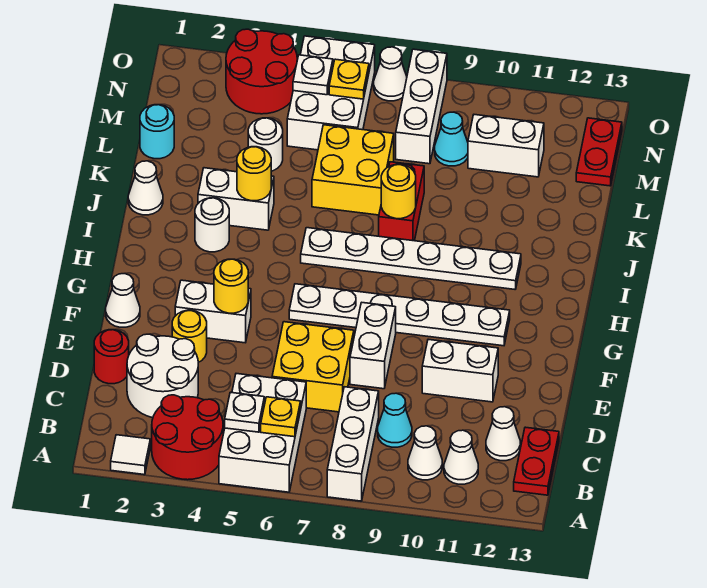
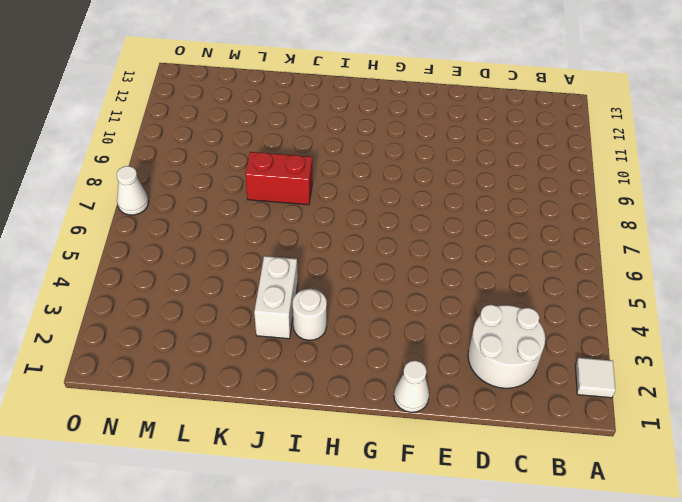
none -> red round brick A3:B4 level 1
none -> white brick A5:C6 level 1
none -> white brick A8:C8 level 1
none -> white cone B10 level 1

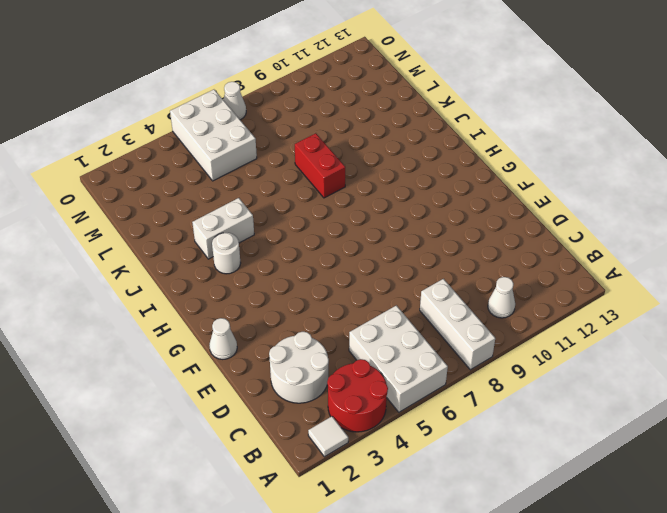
none -> white cone B11 level 1
none -> red plate B13:C13 level 1
none -> cyan cone C9 level 1
none -> white cone C12 level 1

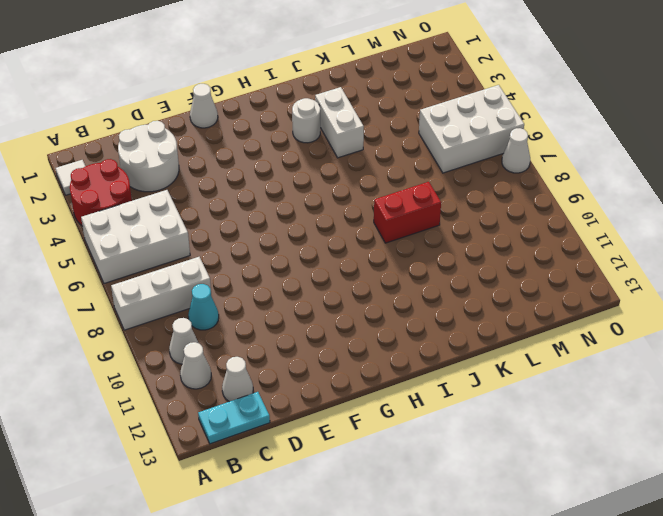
cyan plate B13:C13 level 1 -> red plate B13:C13 level 1
none -> red round brick D1 level 1
none -> yellow brick D6:E7 level 1
none -> yellow round brick E3 level 1
none -> white brick E8:F8 level 1

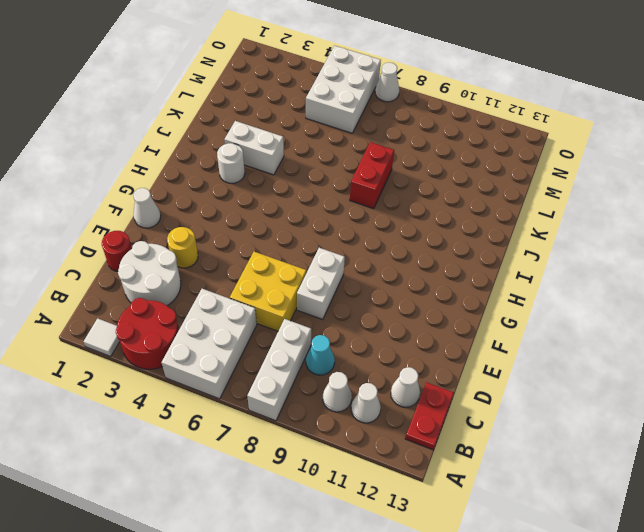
none -> white brick E10:E11 level 1
none -> white brick F3:F4 level 1
none -> white plate G6:G11 level 1
none -> white plate I6:I11 level 1

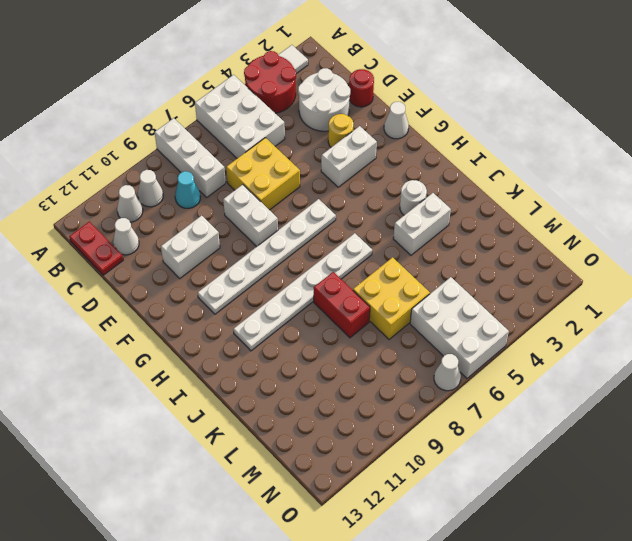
none -> white cone J1 level 1
none -> cyan round brick L1 level 1
none -> white round brick L4 level 1
none -> white brick M8:O8 level 1

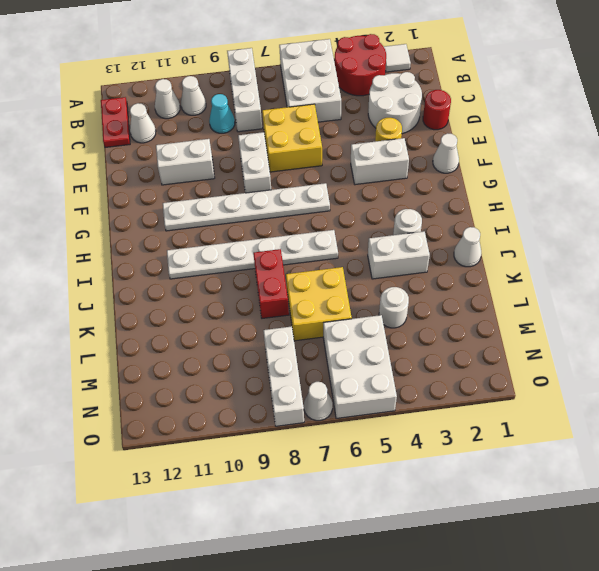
none -> cyan round brick L1 level 1
none -> cyan cone M9 level 1
none -> white brick M10:M11 level 1
none -> red plate M13:N13 level 1

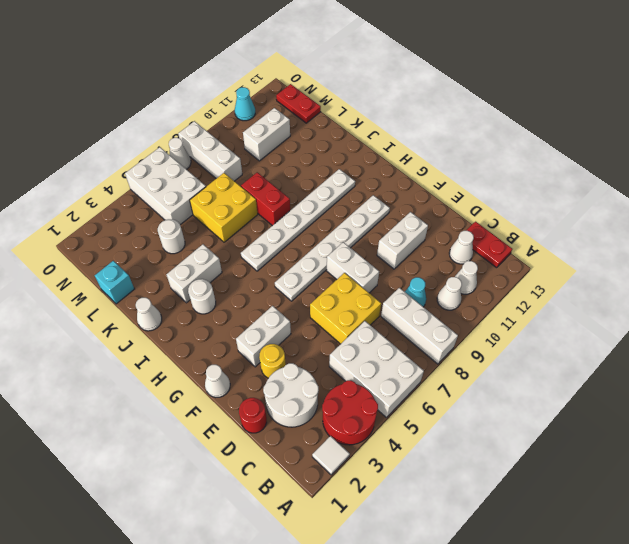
cyan brick L1 level 1 -> cyan round brick L1 level 1
cyan cone O11 level 1 -> cyan cone M9 level 1
none -> red round brick N3:O4 level 1
none -> white plate B5 level 2
none -> yellow plate B6 level 2
none -> yellow round brick F4 level 2

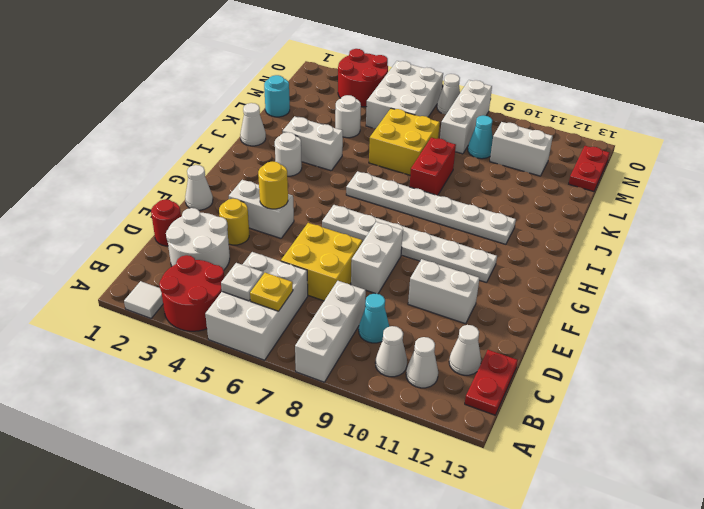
none -> yellow round brick J4 level 2
none -> yellow round brick J8 level 2
none -> white plate N5 level 2
none -> yellow plate N6 level 2

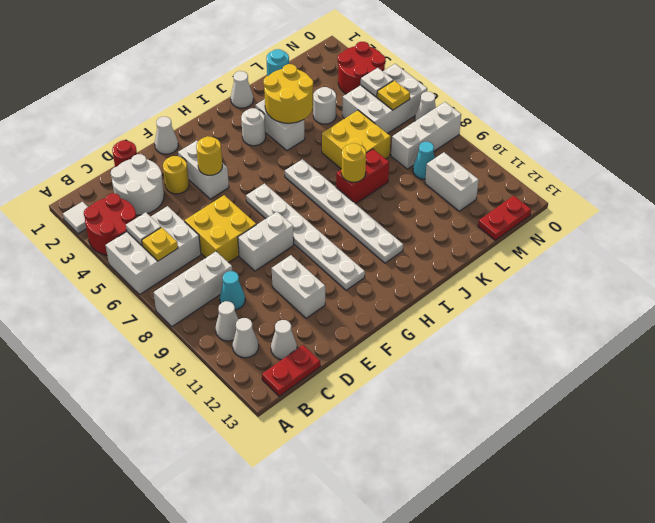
yellow round brick J3:K4 level 2 -> yellow round brick J4 level 2

